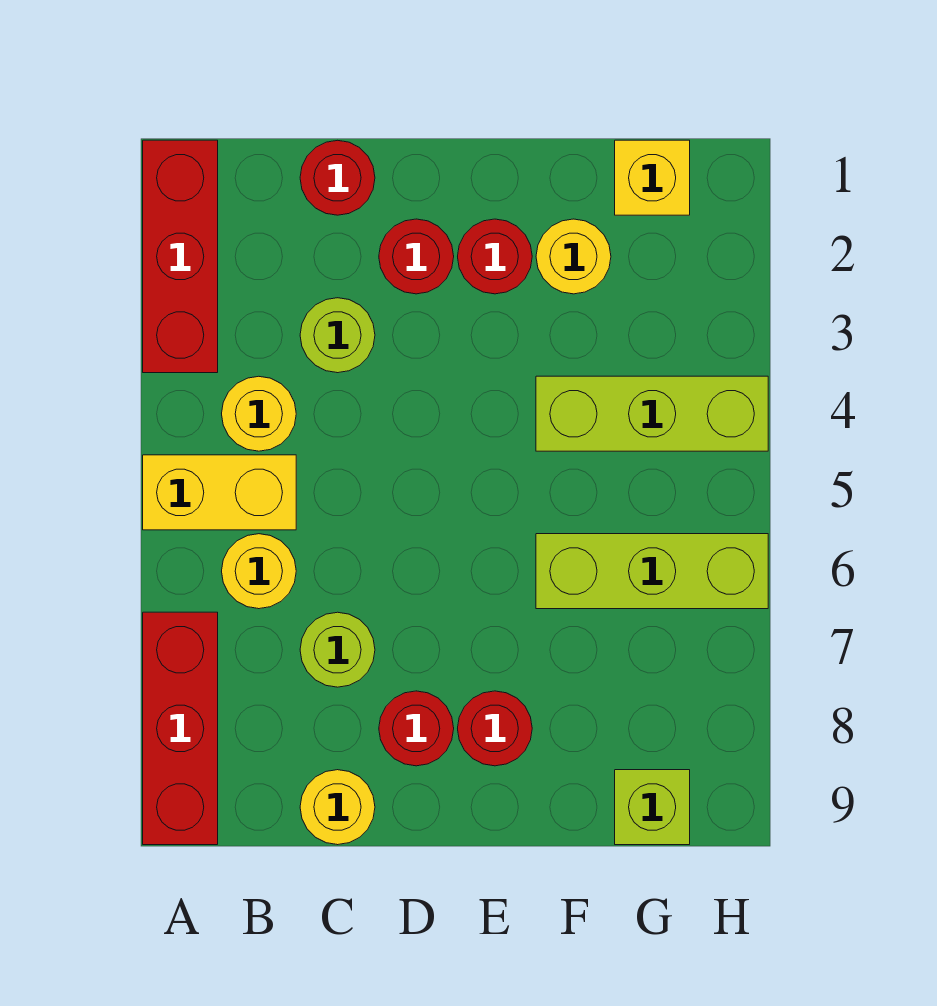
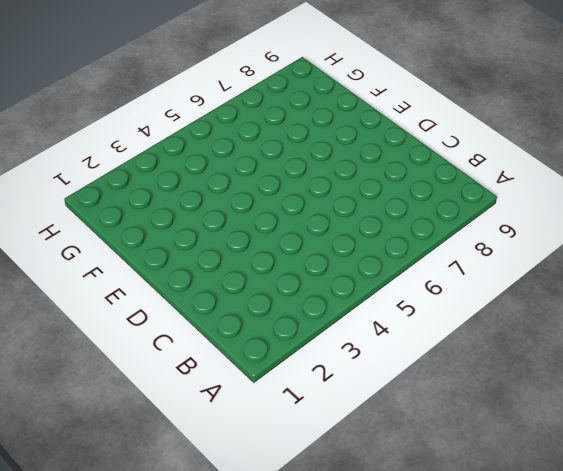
none -> red brick A1:A3 level 1
none -> yellow brick A5:B5 level 1
none -> red brick A7:A9 level 1

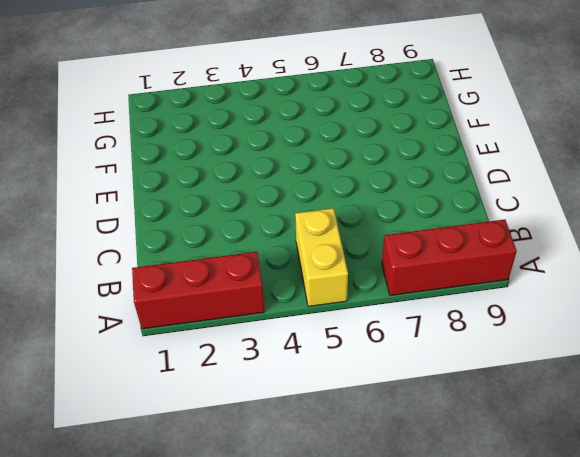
none -> yellow round brick B4 level 1
none -> yellow round brick B6 level 1
none -> red round brick C1 level 1

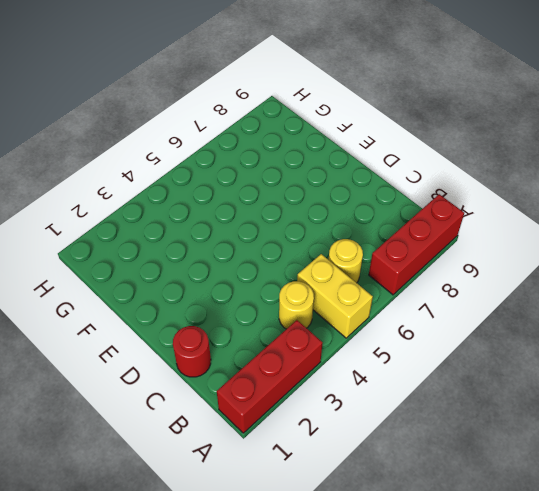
none -> lime round brick C3 level 1
none -> lime round brick C7 level 1
none -> yellow round brick C9 level 1

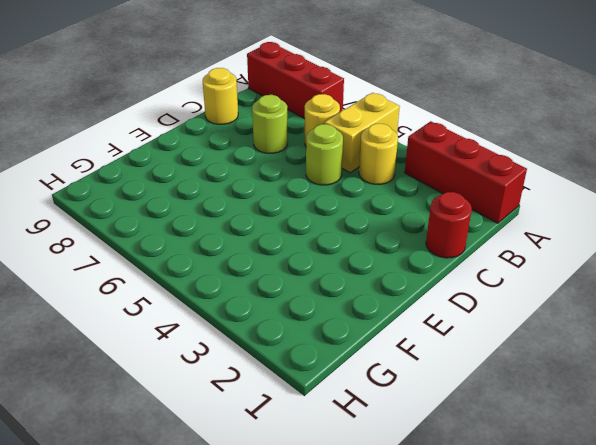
lime round brick C5 level 1 -> lime round brick C3 level 1
none -> red round brick D2 level 1
none -> red round brick D8 level 1
none -> red round brick E2 level 1

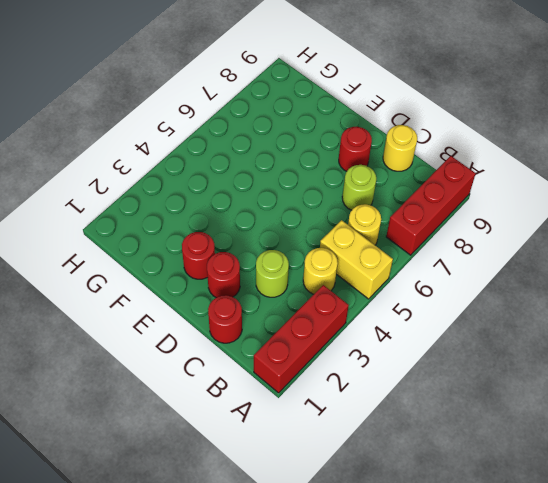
none -> red round brick E8 level 1
none -> yellow round brick F2 level 1
none -> lime brick F4:H4 level 1

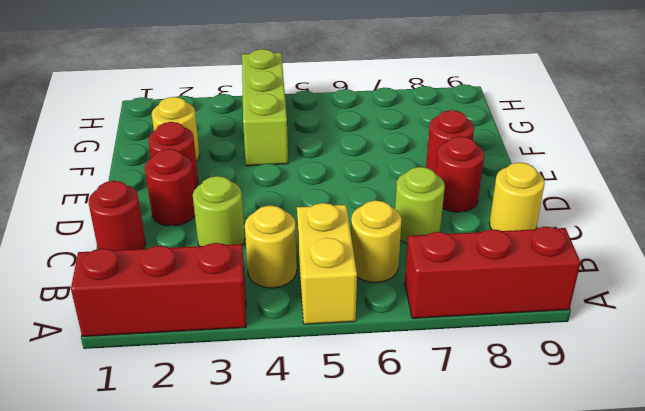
none -> lime brick F6:H6 level 1
none -> yellow brick G1 level 1
none -> lime brick G9 level 1

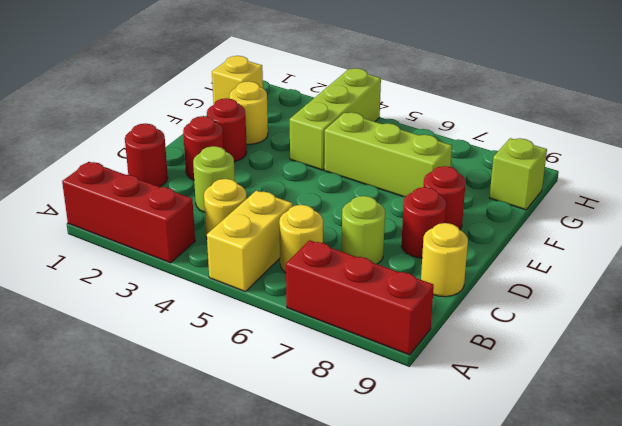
lime brick F5:F7 level 1 -> lime brick F6:H6 level 1

